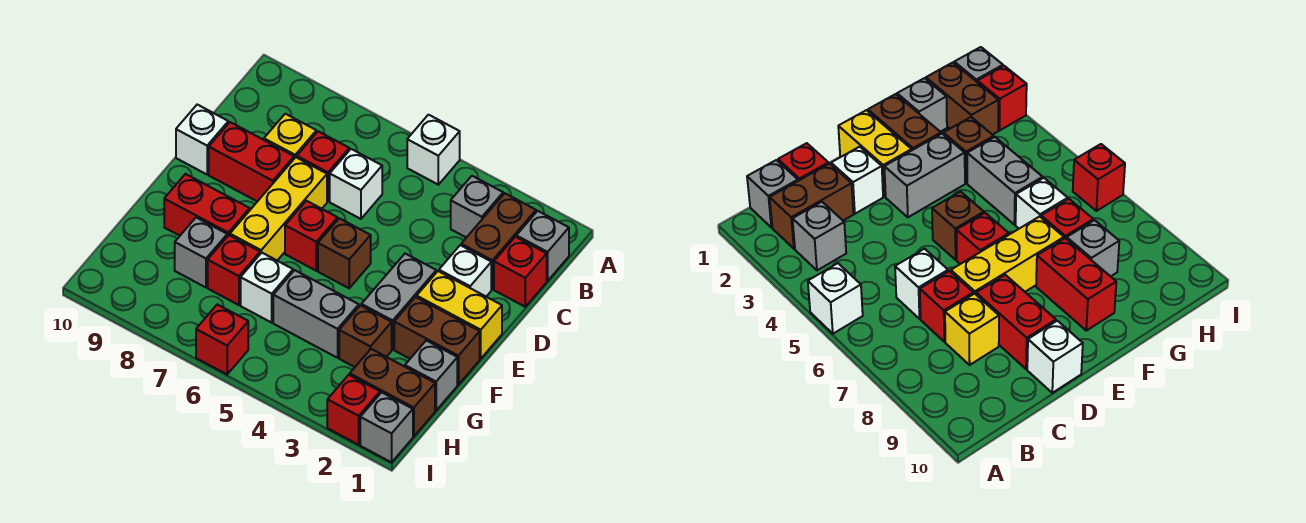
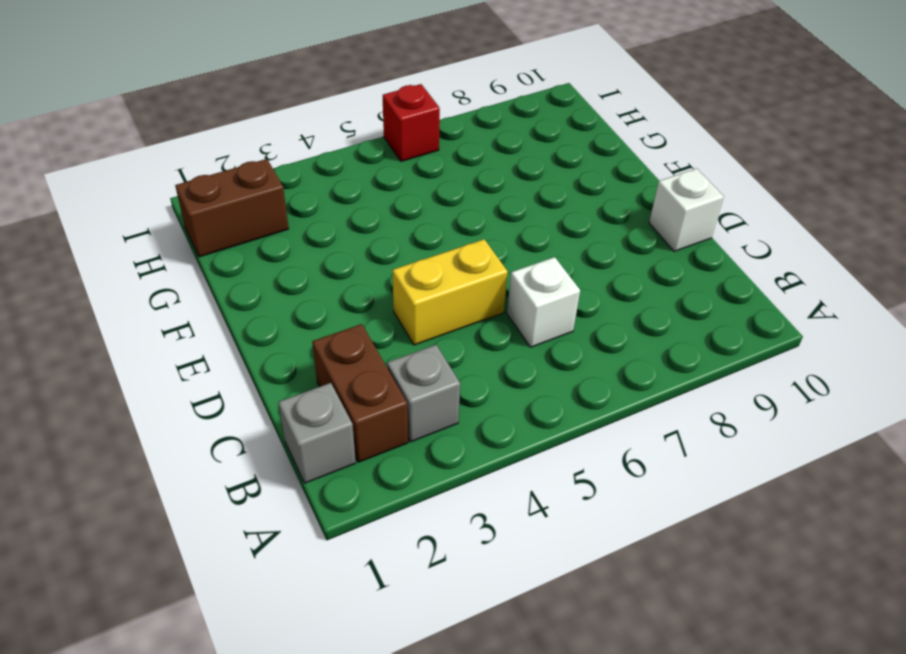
yellow brick D4:D5 level 1 -> yellow brick E1:E2 level 1
none -> white brick A5 level 1
none -> red brick C1 level 1
none -> red brick C7 level 1

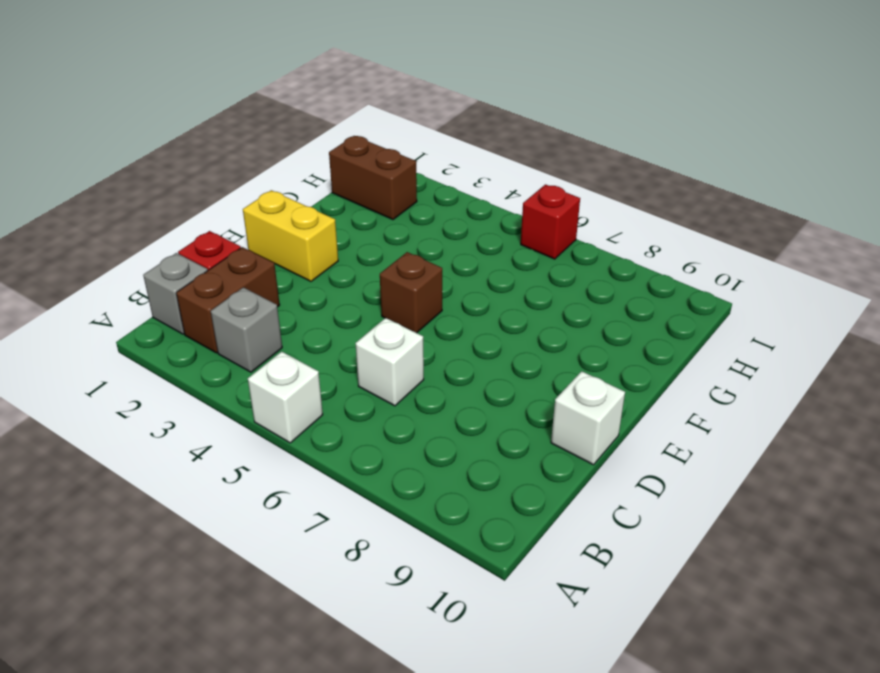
none -> red brick C7 level 1
none -> yellow brick C8 level 1
none -> white brick D2 level 1

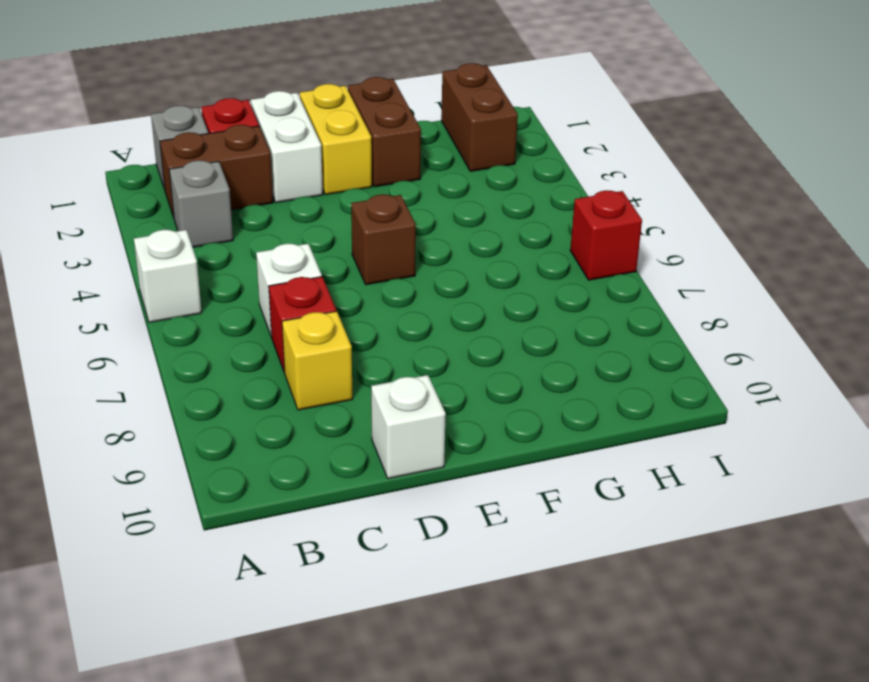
white brick D1:D2 level 1 -> white brick D2 level 1
none -> yellow brick D7:F7 level 1
none -> red brick D8:D9 level 1
none -> grey brick E3:F3 level 1

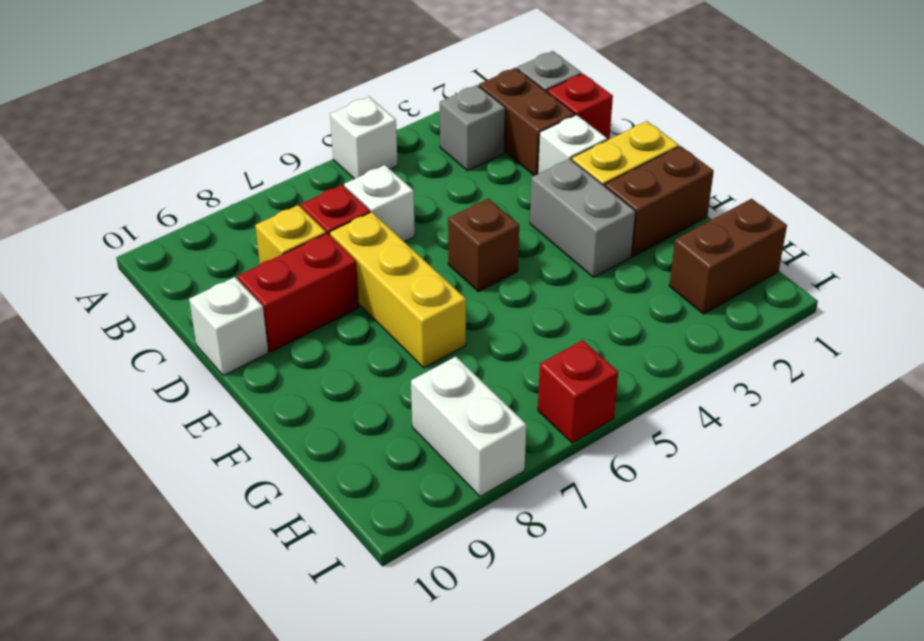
white brick H8:I8 level 1 -> none
none -> red brick E6 level 1
none -> red brick F8:F9 level 1
none -> grey brick G1 level 1

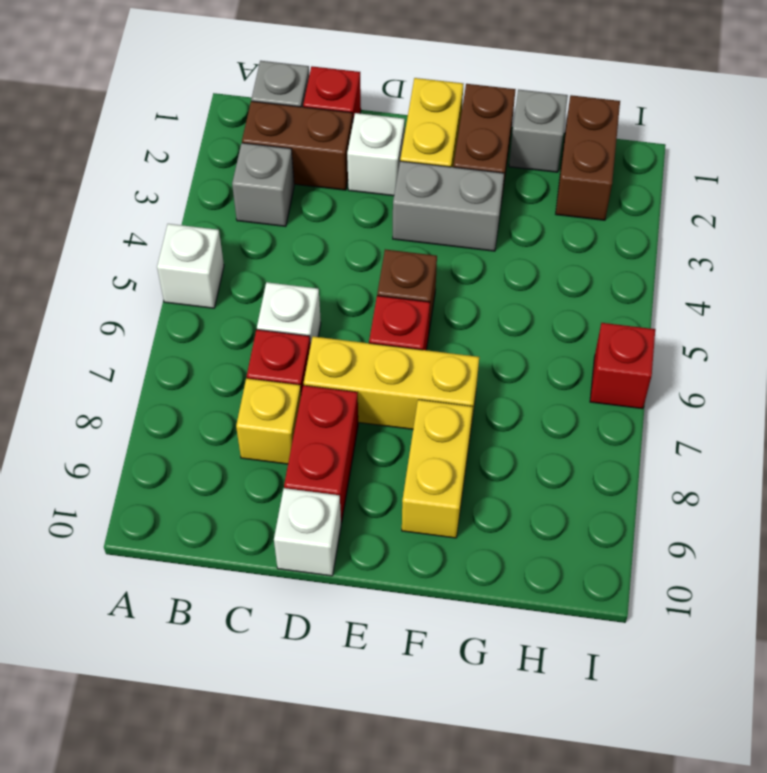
yellow brick F8:F9 level 1 -> red brick F8:F9 level 1
none -> brown brick G3 level 1
none -> grey brick G4:G5 level 1
none -> white brick G6 level 1

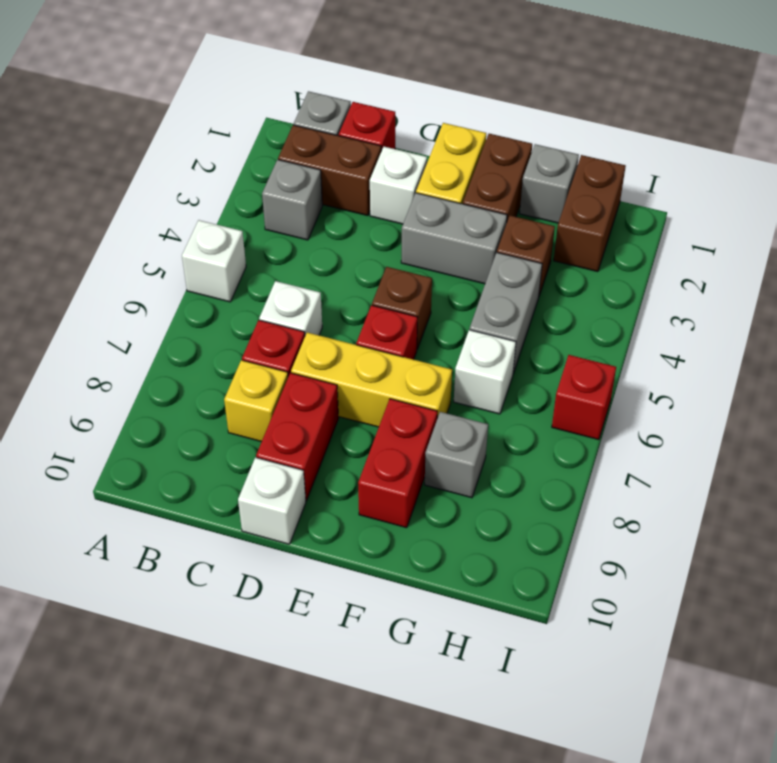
none -> red brick G7 level 1
none -> grey brick I1 level 1
none -> red brick I2 level 1

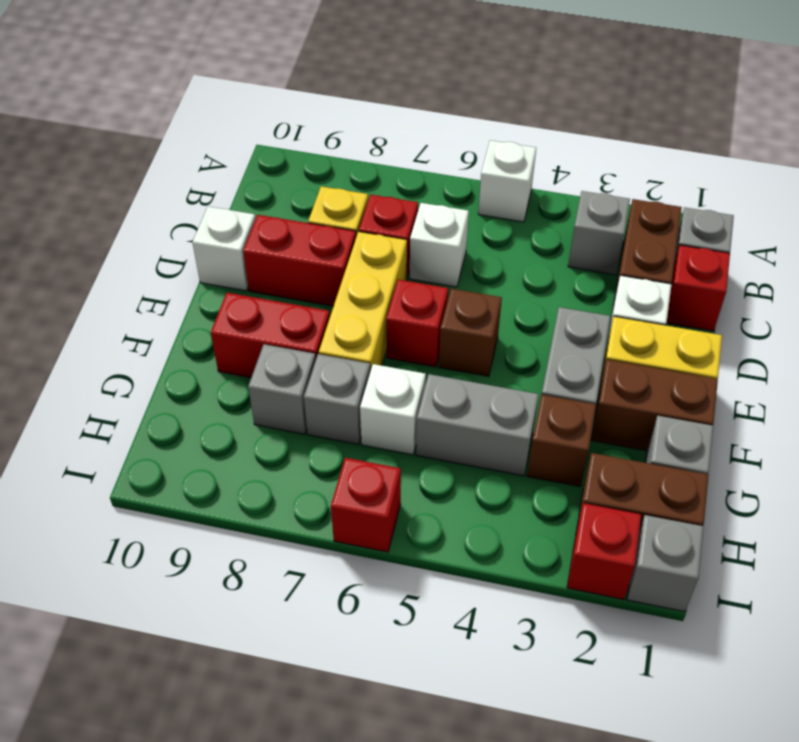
grey brick G7 level 1 -> red brick G7 level 1

